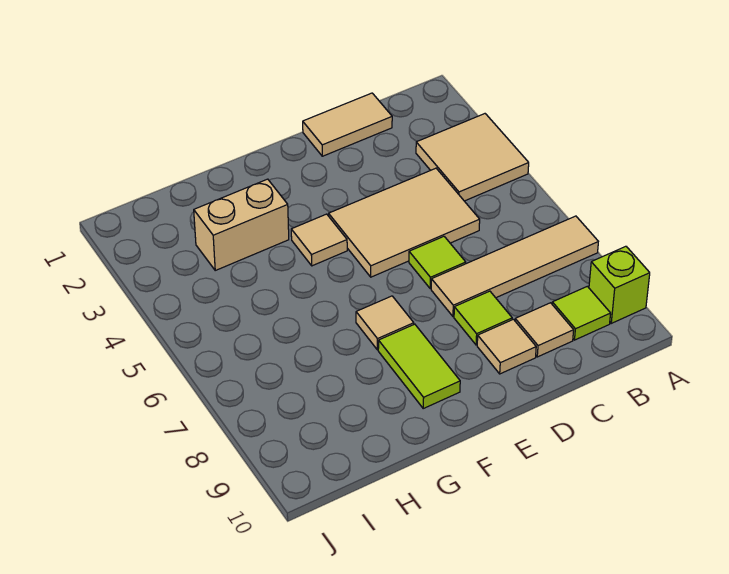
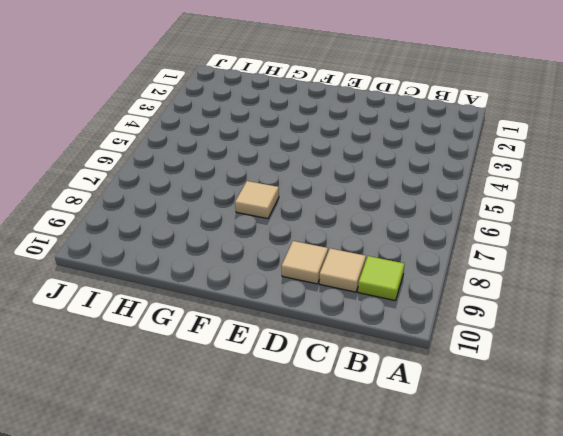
none -> tan tile A3:B4 level 1
none -> tan tile A7:D7 level 1
none -> lime brick A9 level 1

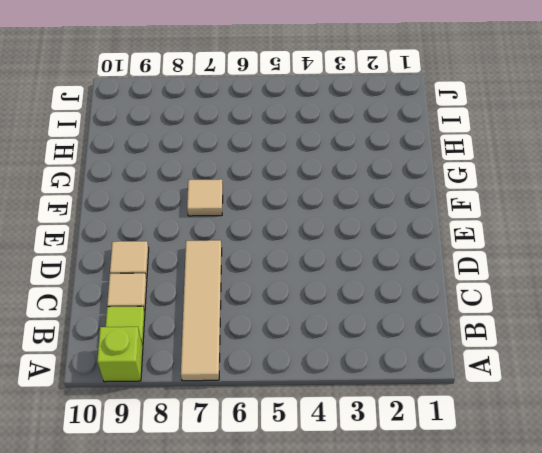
none -> tan tile A3:B4 level 1
none -> tan tile C1:D1 level 1
none -> tan tile C4:E5 level 1

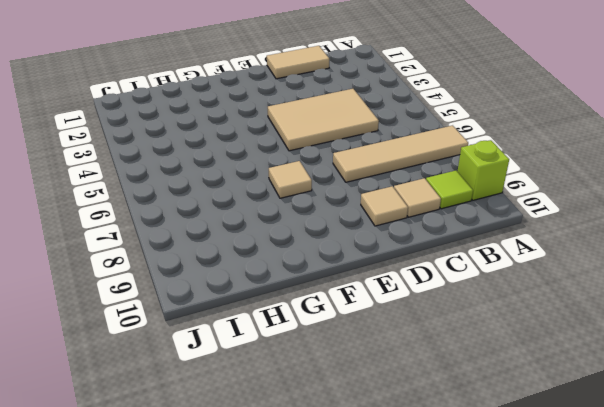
none -> tan tile A3:B4 level 1
none -> lime tile D6 level 1
none -> lime tile D8 level 1

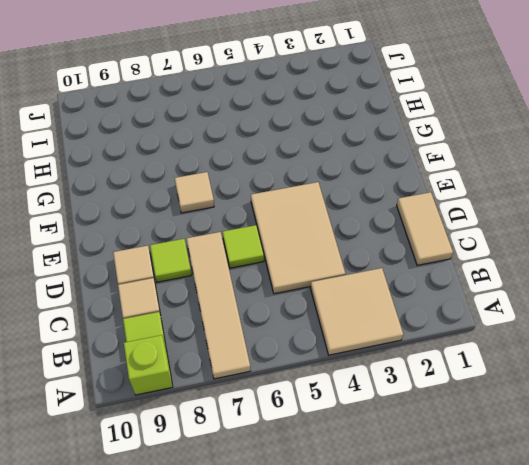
none -> tan tile F4 level 1
none -> lime tile F8:F9 level 1
none -> tan brick G3:H3 level 1

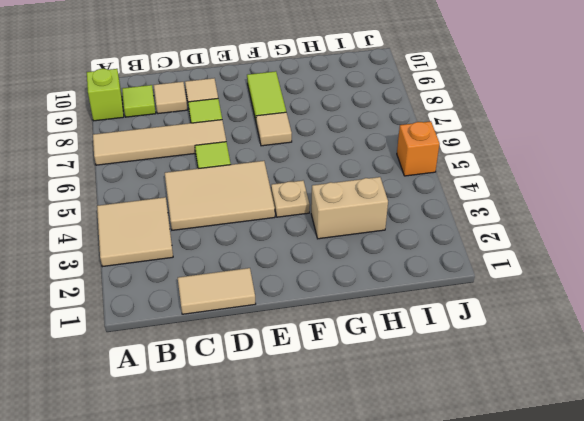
tan plate F4 level 1 -> tan tile F4 level 1
orange brick J5 level 1 -> none

